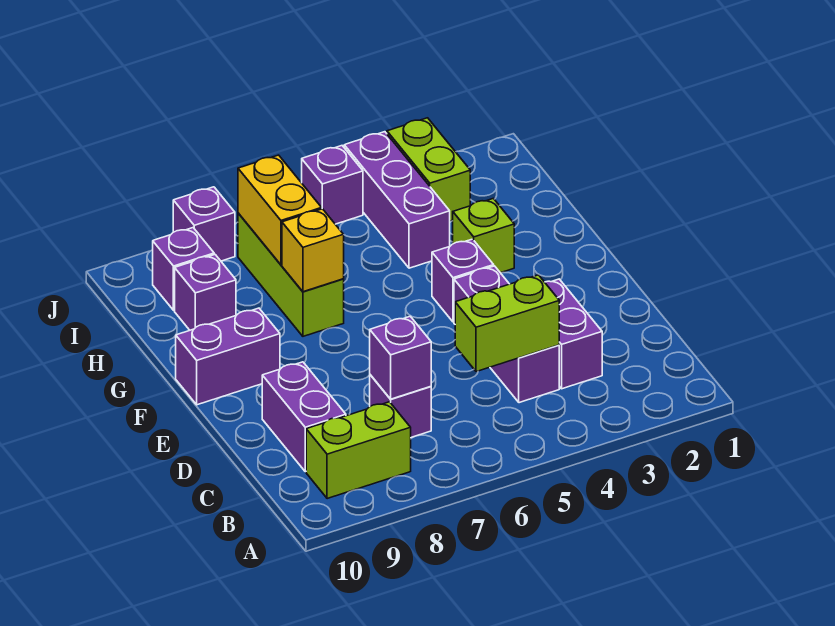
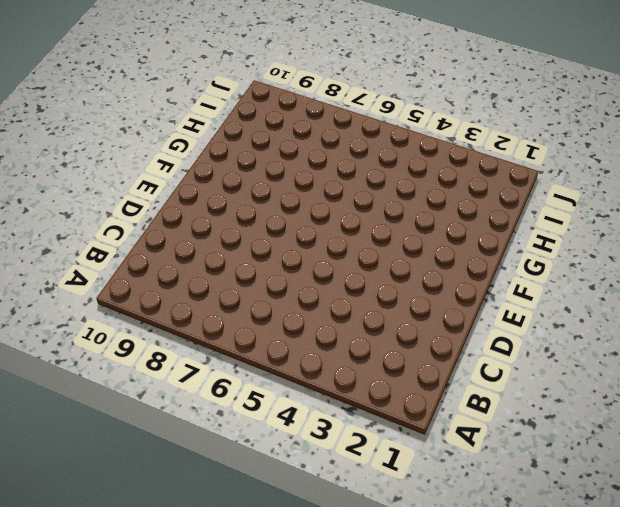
none -> lime brick B8:B9 level 1
none -> purple brick C3:D3 level 1
none -> purple brick C4:E4 level 1

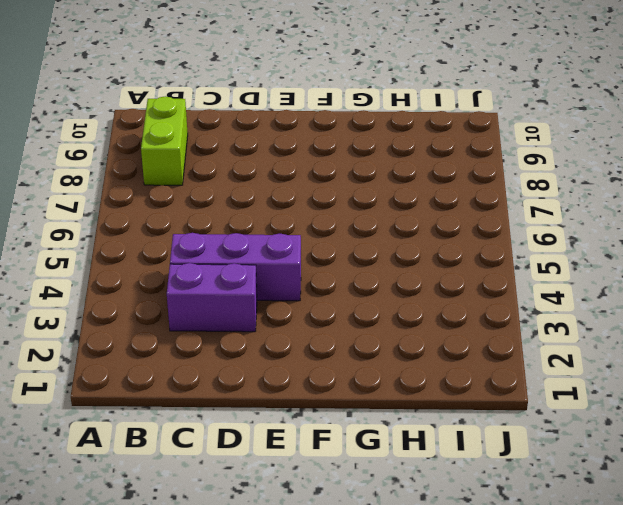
none -> purple brick C7 level 1
none -> purple brick C9:D9 level 1
none -> purple brick F4 level 1

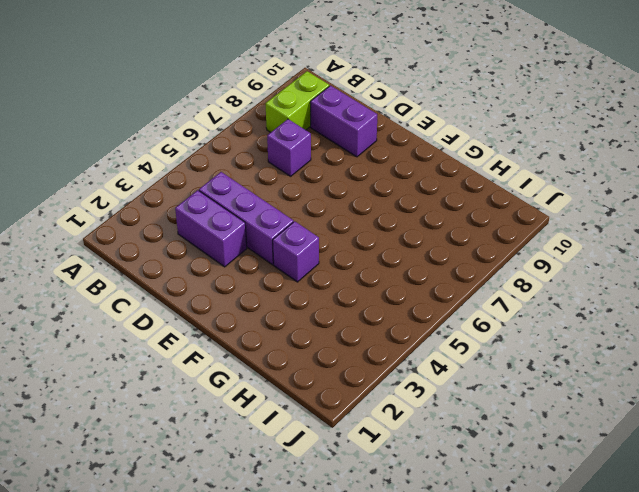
none -> purple brick F9:F10 level 1
none -> lime brick G3 level 1
none -> lime brick G7:I7 level 1

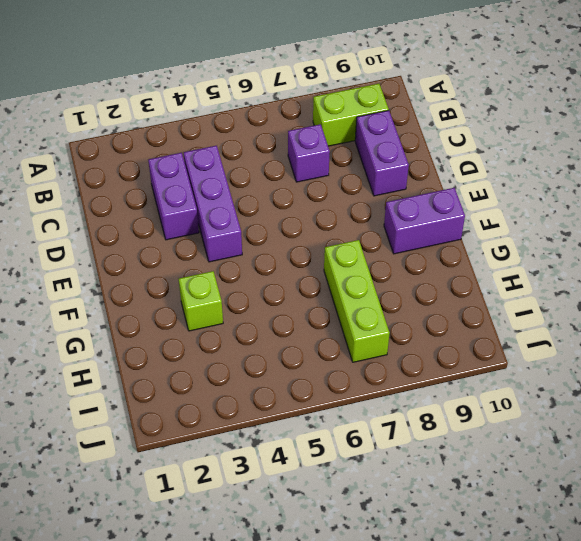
none -> purple brick F4 level 1
none -> purple brick H4:J4 level 1
none -> purple brick H9 level 1

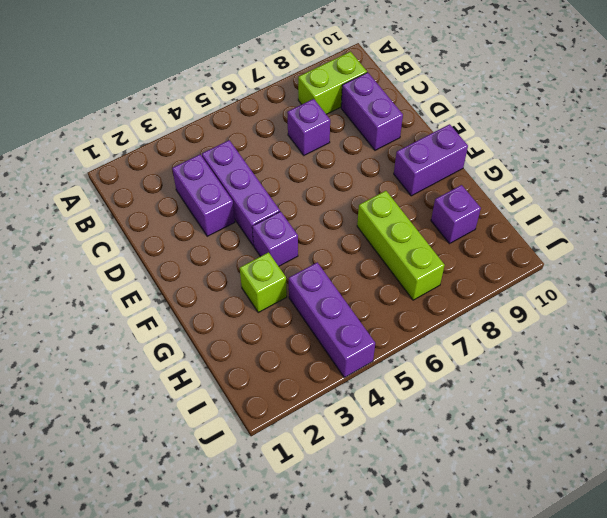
none -> lime brick I3:J3 level 1
none -> purple brick I9 level 1
none -> purple brick J5 level 1

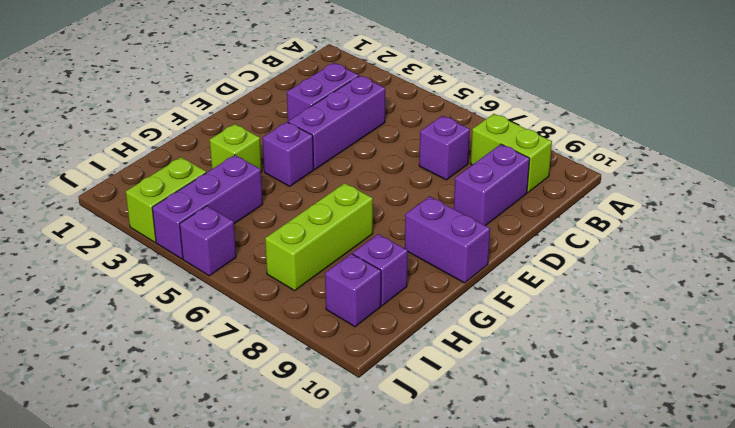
none -> purple brick J8 level 1
none -> lime brick C4:C5 level 2
none -> purple brick C7 level 2

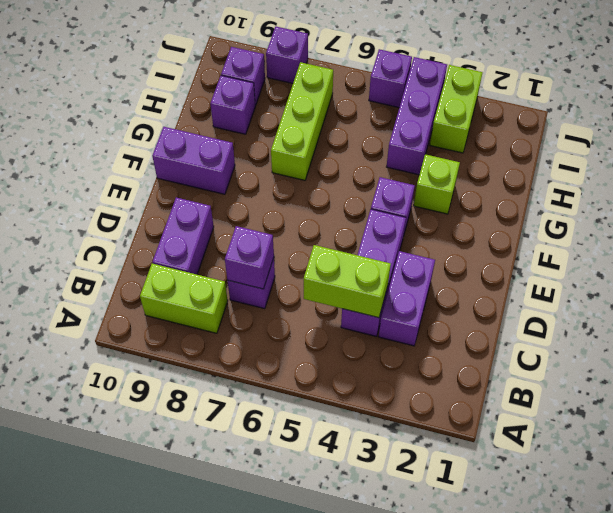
none -> yellow brick G7 level 2
none -> yellow brick H7:I7 level 2

